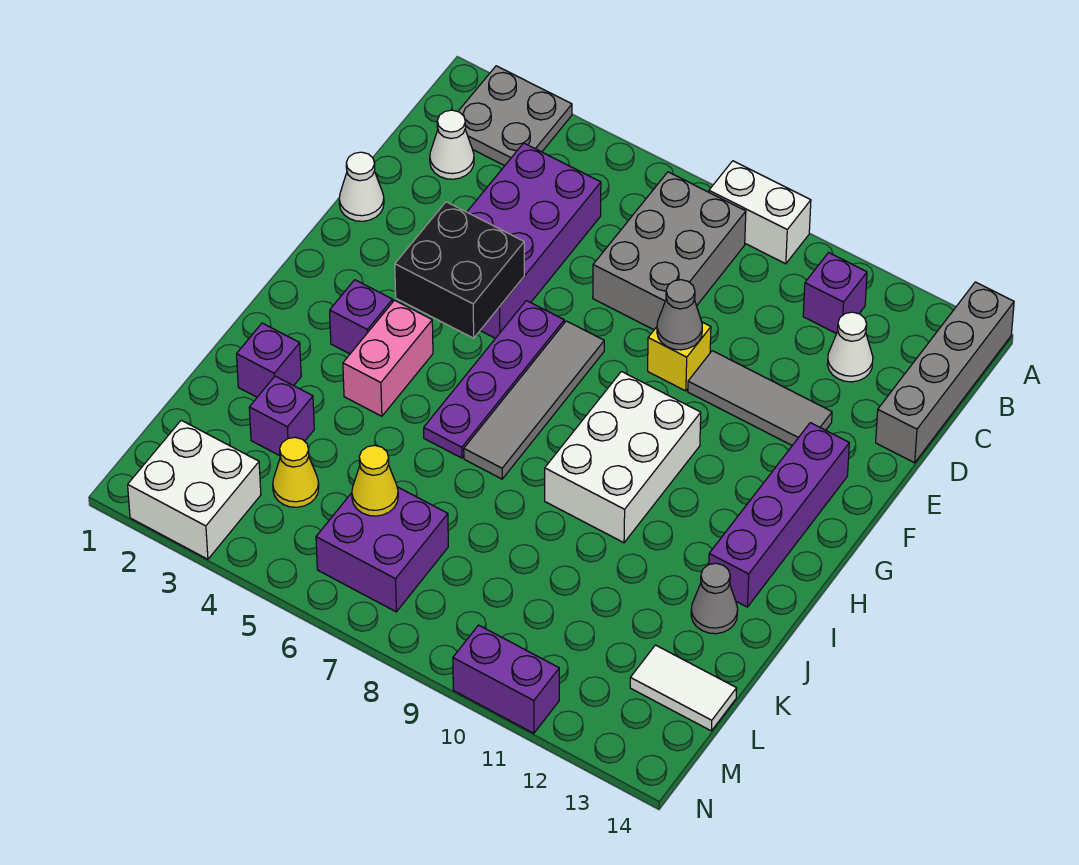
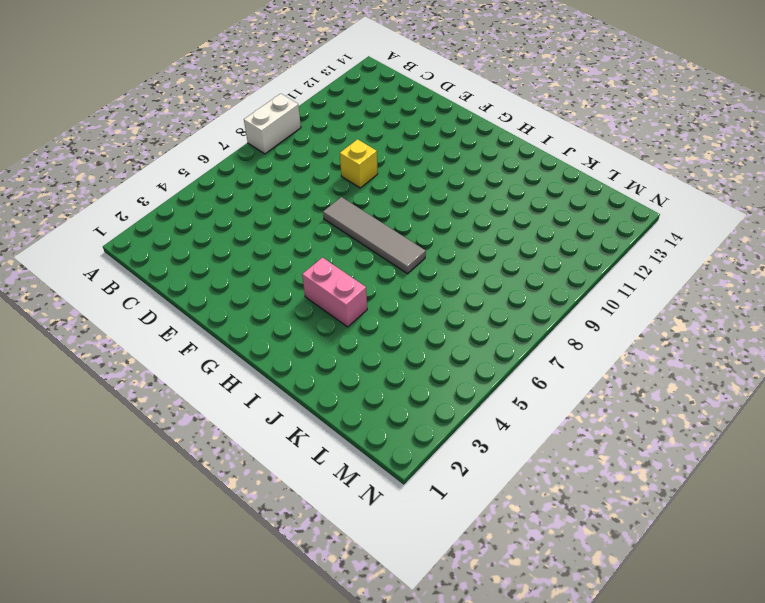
none -> grey plate A2:B3 level 1
none -> grey brick A14:D14 level 1
none -> grey brick B7:D8 level 1

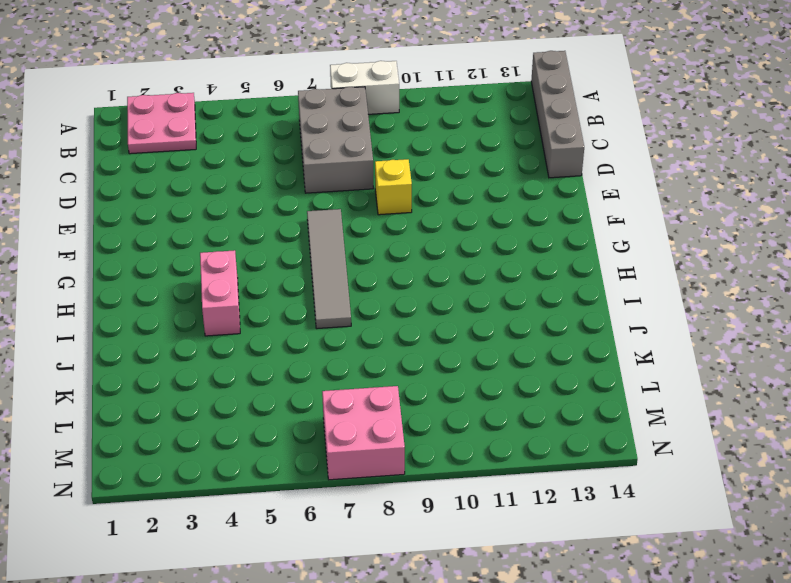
pink plate A2:B3 level 1 -> grey plate A2:B3 level 1
pink brick M7:N8 level 1 -> purple brick L6:M7 level 1
none -> purple brick B11 level 1
none -> white cone C2 level 1
none -> purple brick C4:F5 level 1

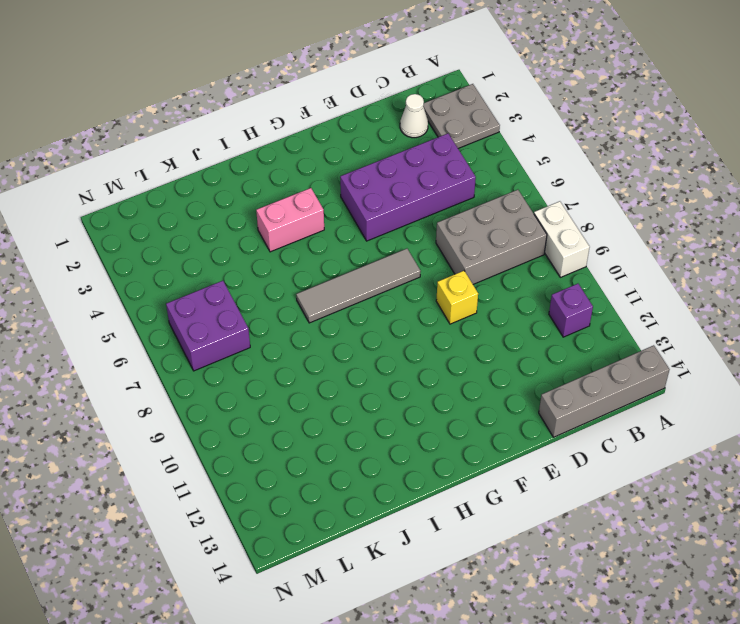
none -> white cone C12 level 1
none -> white cone E1 level 1
none -> grey tile E10:E12 level 1

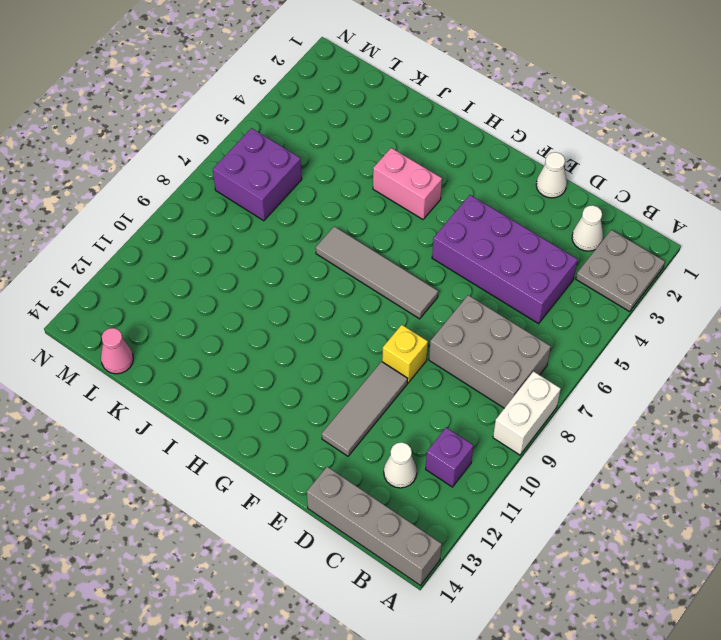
pink cone L14 level 1 -> white tile L13:L14 level 1
none -> purple plate F6:I6 level 1
none -> purple brick F13:I13 level 1
none -> white brick G9:I10 level 1

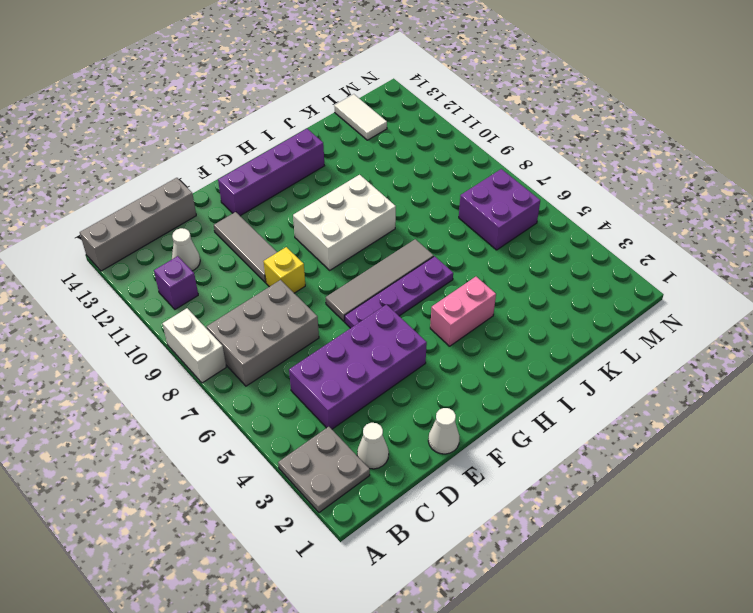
none -> purple brick H3 level 1
none -> purple brick J2 level 1
none -> grey cone J13 level 1

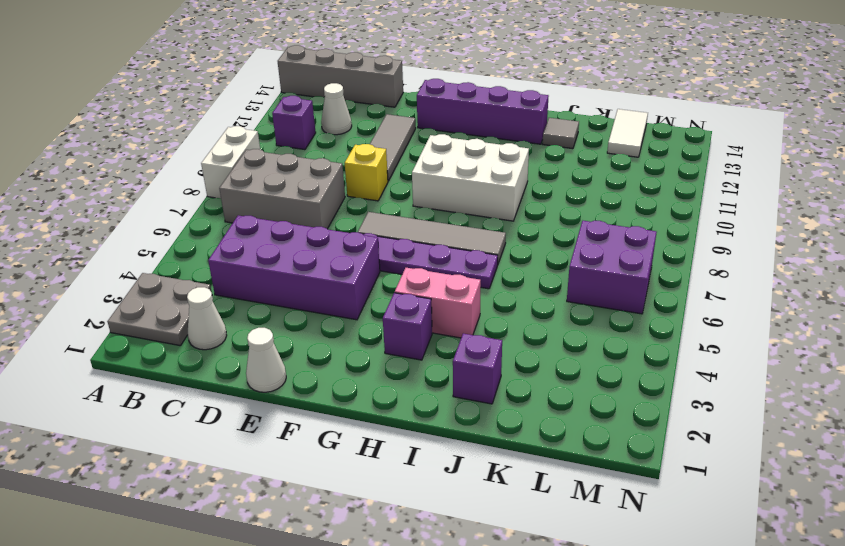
grey tile J13 level 1 -> grey cone J13 level 1
none -> purple brick K3 level 1
none -> yellow cone L4 level 1
none -> white brick M2:N3 level 1

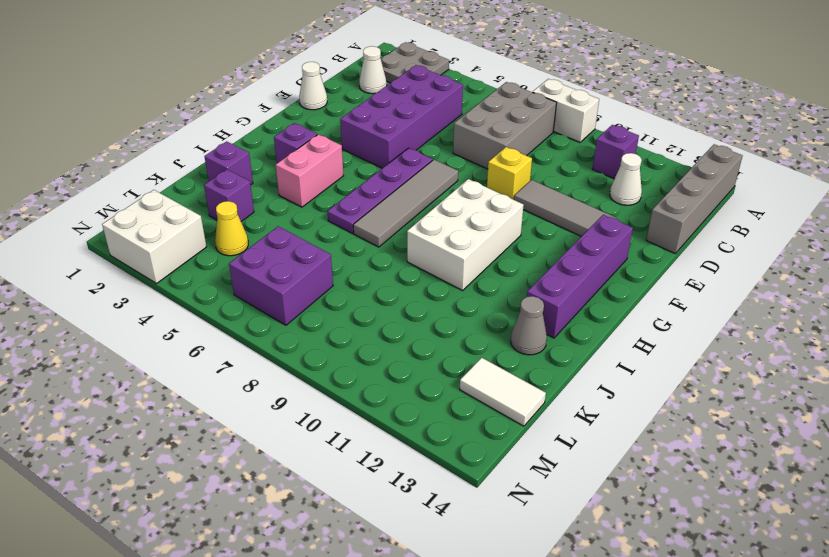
none -> purple brick N10:N11 level 1
none -> grey cone E9 level 2
none -> black brick F4:G5 level 2

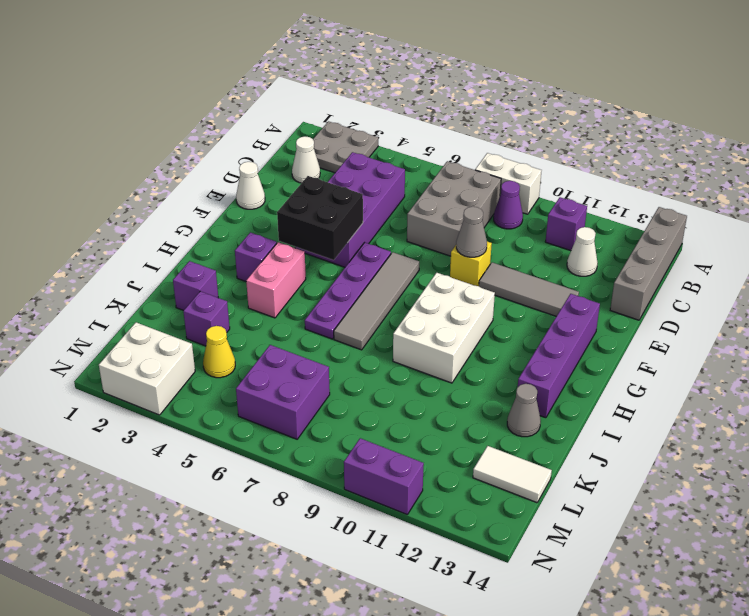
purple cone B9 level 1 -> none
none -> yellow cone L6 level 2

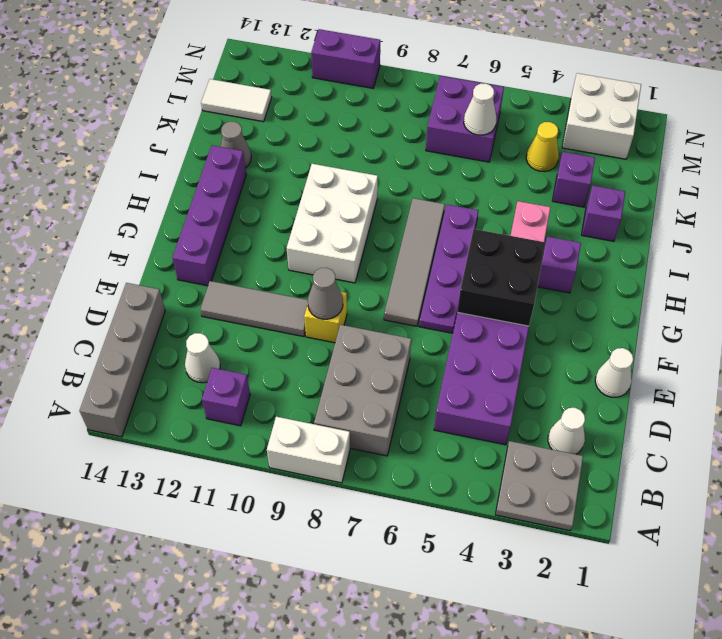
white cone L6 level 2 -> yellow cone L6 level 2

